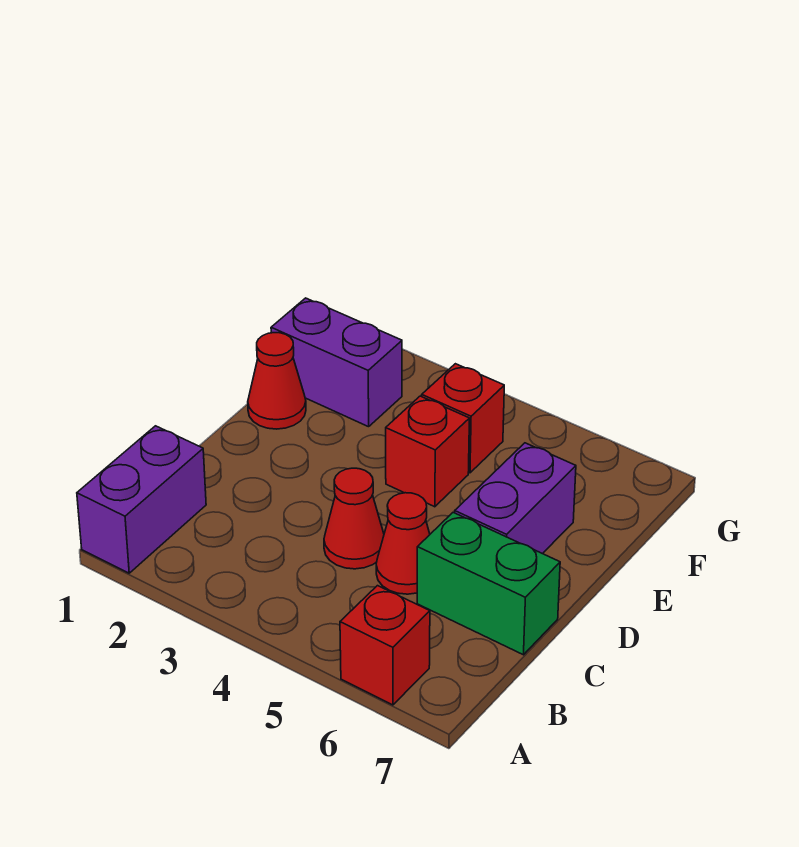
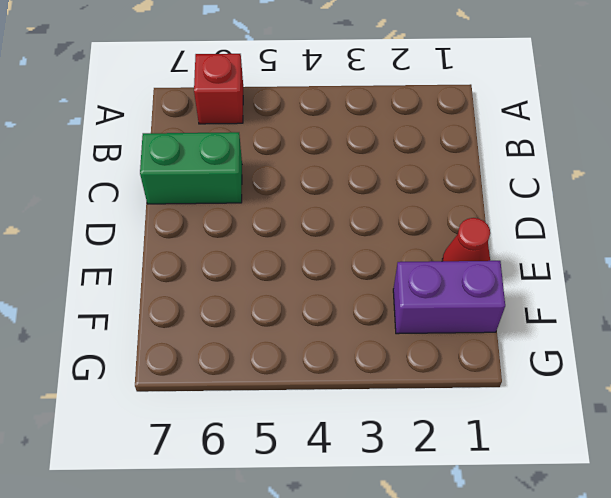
none -> purple brick A1:B1 level 1
none -> red cone C4 level 1

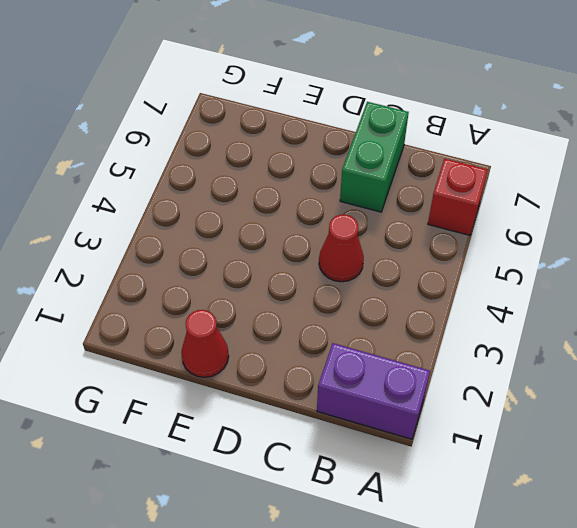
none -> red cone C5 level 1
none -> purple brick D6:E6 level 1

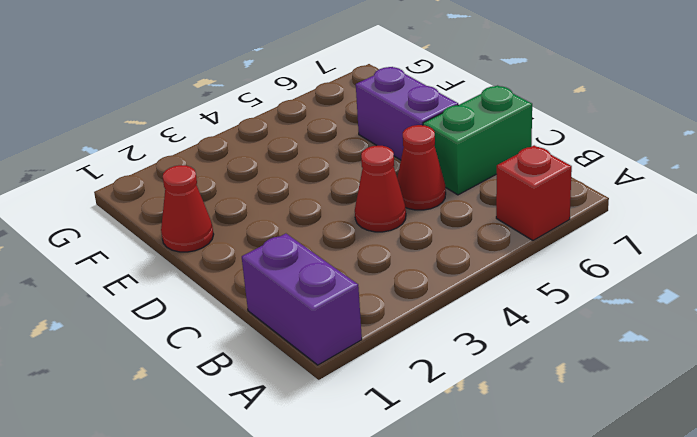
none -> red brick E4 level 1
none -> purple brick F1:F2 level 1

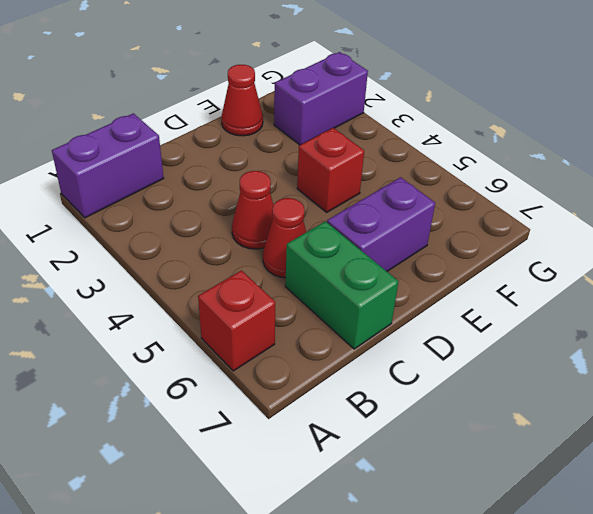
purple brick F2:G2 level 1 -> purple brick F1:F2 level 1
none -> red brick F4 level 1

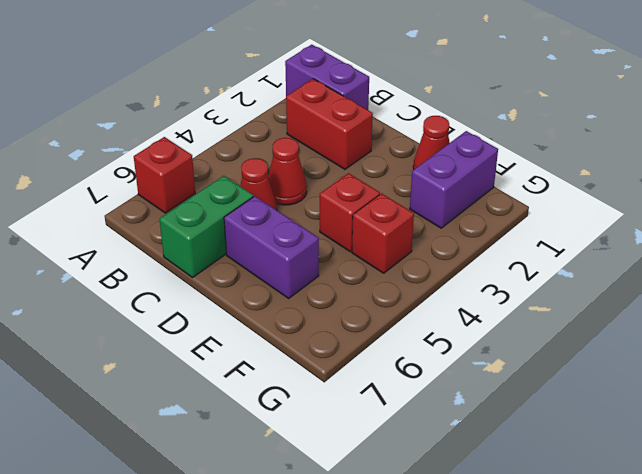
red brick B2:C2 level 1 -> none

